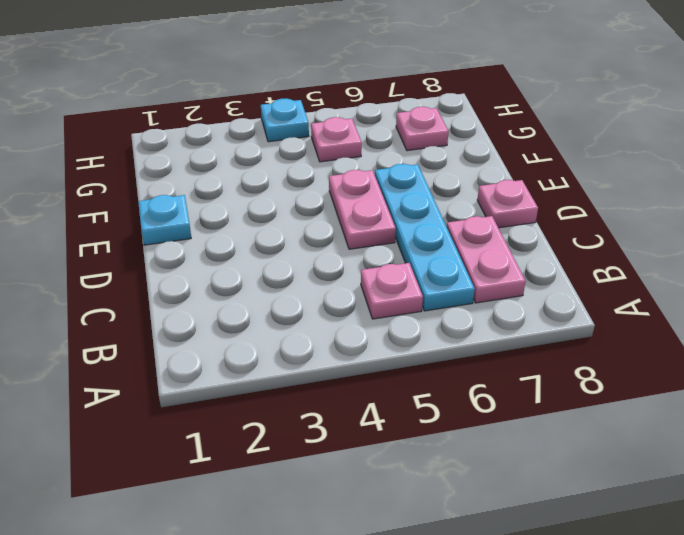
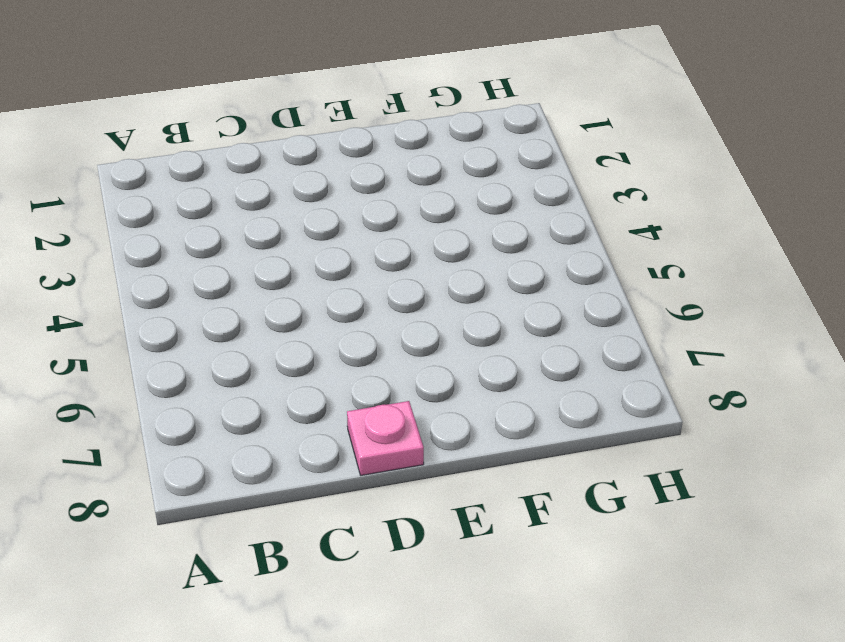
none -> pink plate B5 level 1
none -> cyan plate B6:E6 level 1

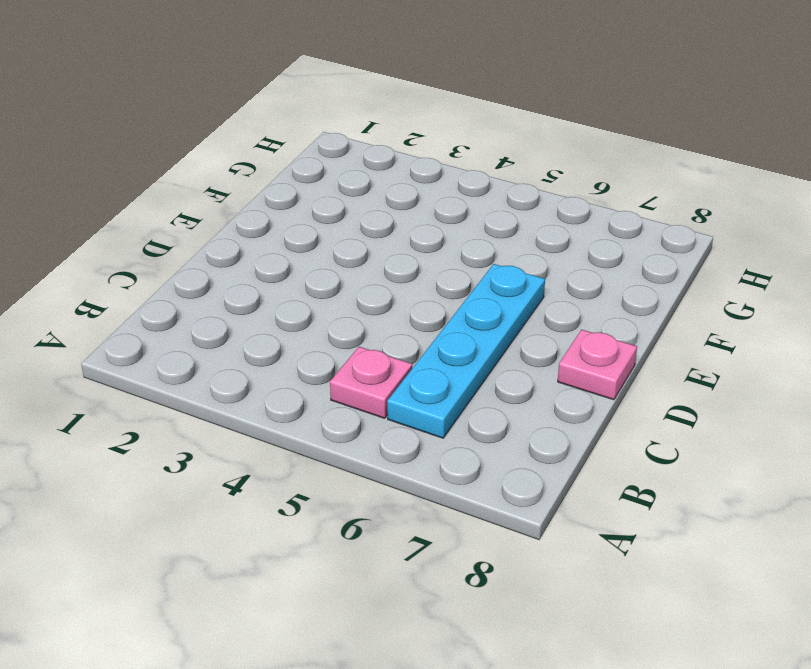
none -> pink plate B7:C7 level 1
none -> pink plate D5:E5 level 1

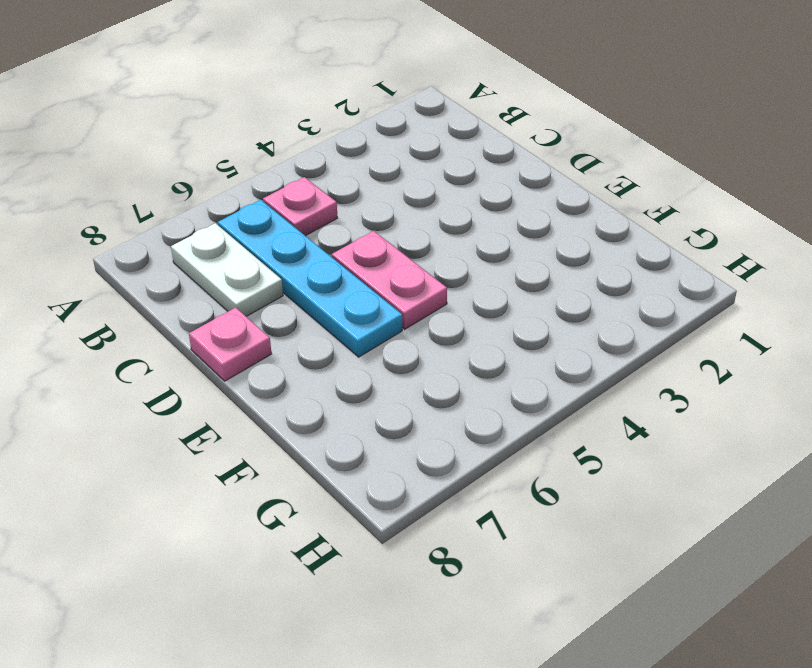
white plate B7:C7 level 1 -> pink plate B7:C7 level 1
none -> cyan plate E1 level 1
none -> pink plate G5 level 1

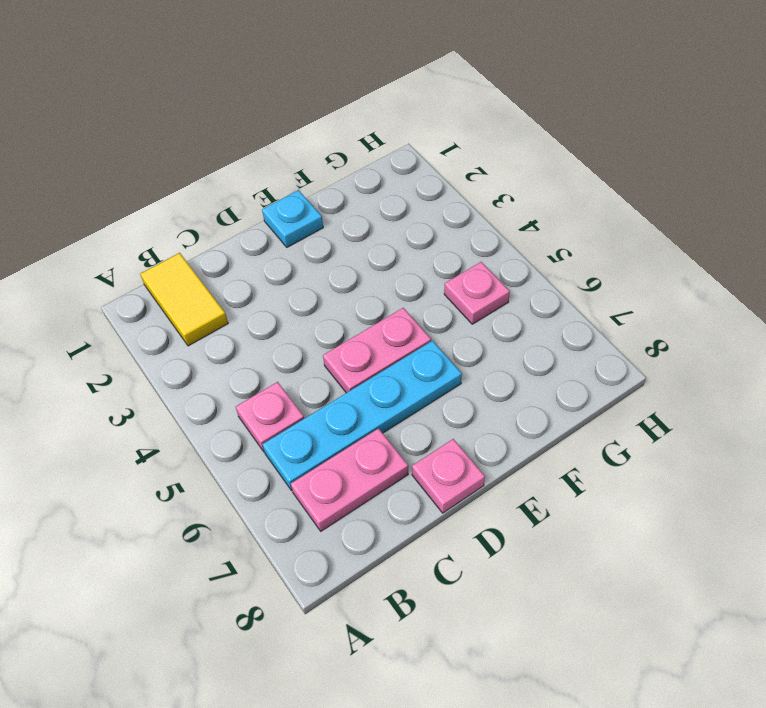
yellow tile B1:B2 level 1 -> none
none -> pink plate G7 level 1
none -> cyan plate H4 level 1

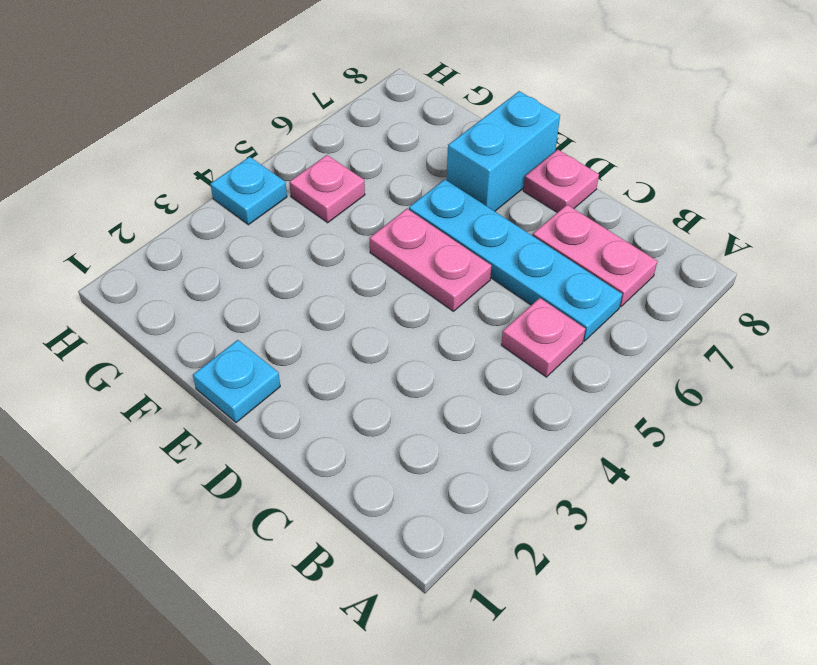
cyan brick E7:E8 level 1 -> none
none -> pink plate G7 level 1

